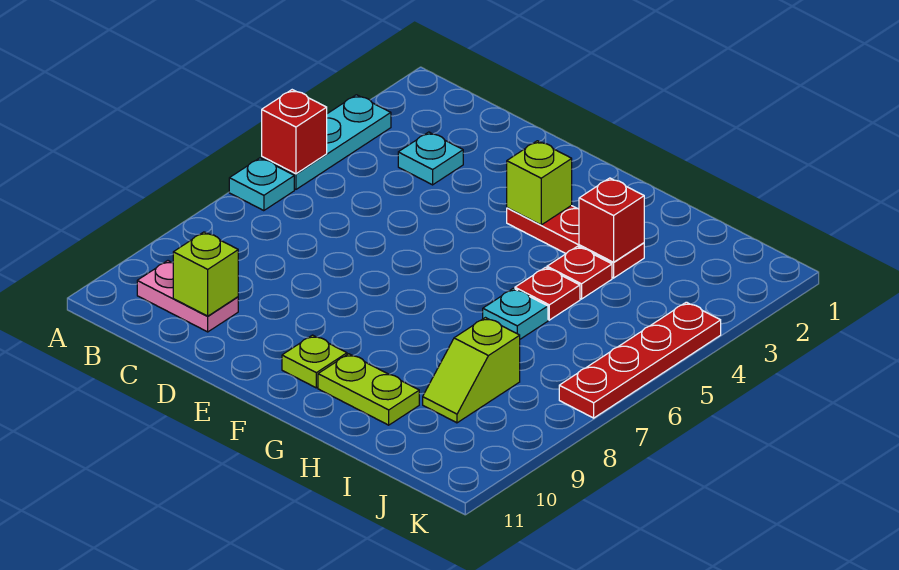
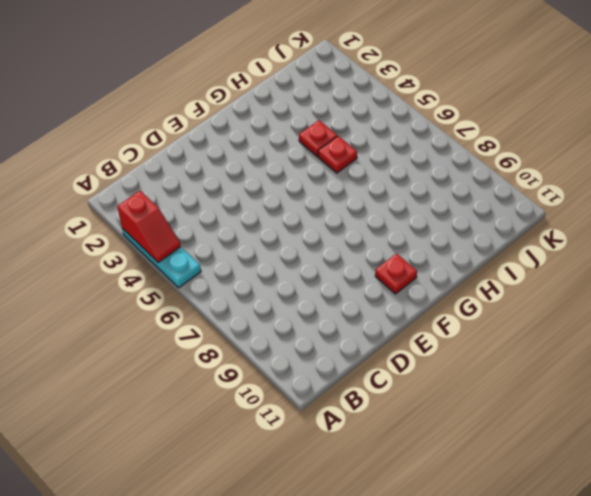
red slope A3:A4 level 2 top 3 -> none
red plate F10 level 1 -> lime plate F10 level 1
none -> cyan plate A6 level 1
none -> pink plate B10:C10 level 1
none -> cyan plate C3 level 1

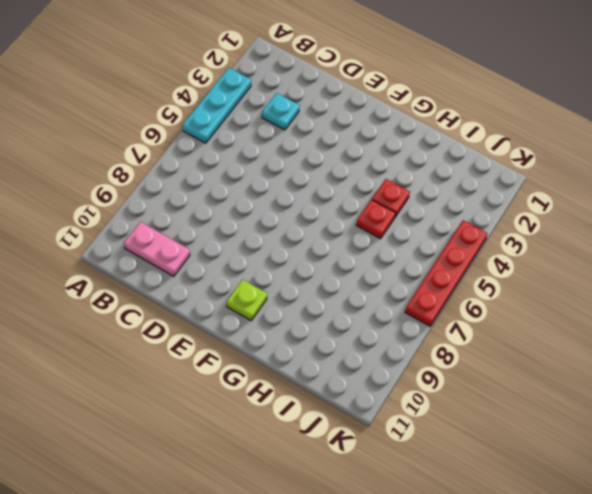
none -> cyan plate A6 level 1
none -> red plate F3:H3 level 1
none -> lime plate G10:H10 level 1

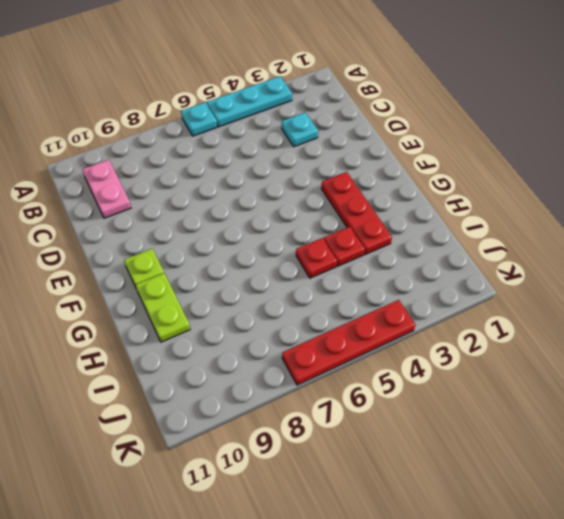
none -> cyan plate H6 level 1
none -> lime slope I8:I9 level 1 top 8
none -> red brick A5 level 2

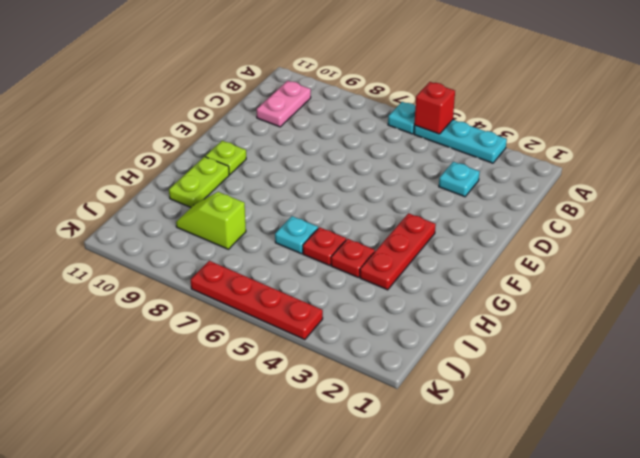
none -> lime brick C10 level 2
none -> lime brick F3 level 2
none -> red brick H3 level 2

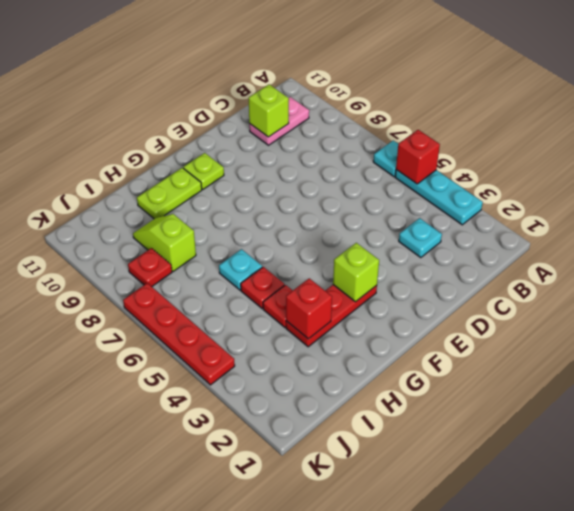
red plate J8 level 1 -> none

